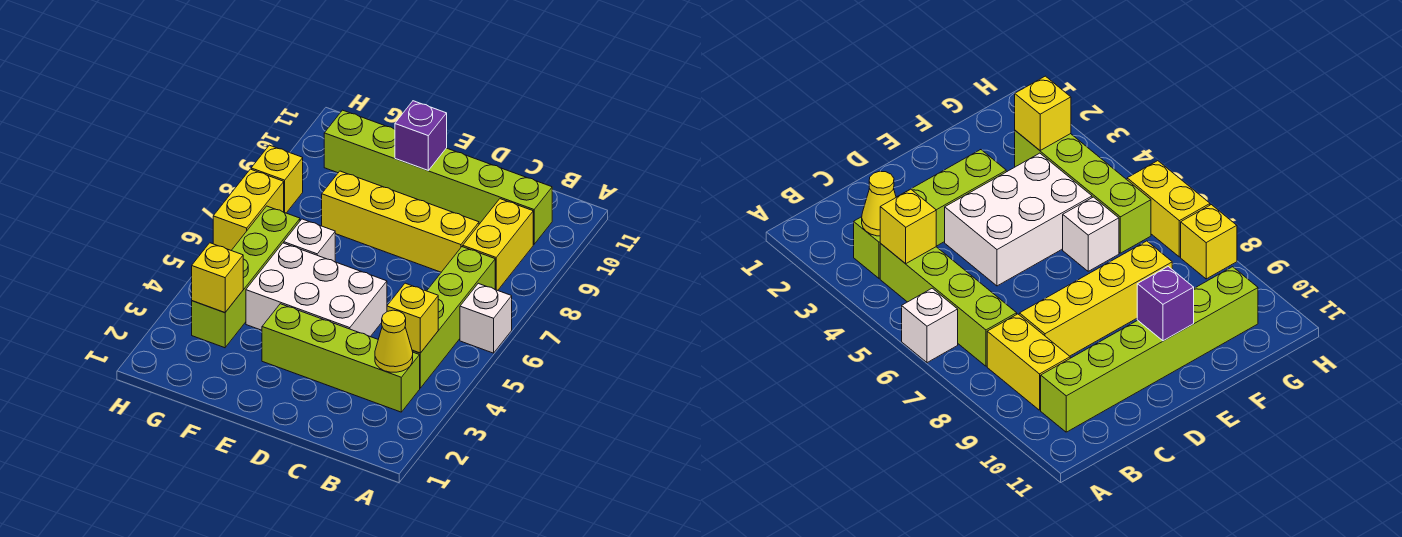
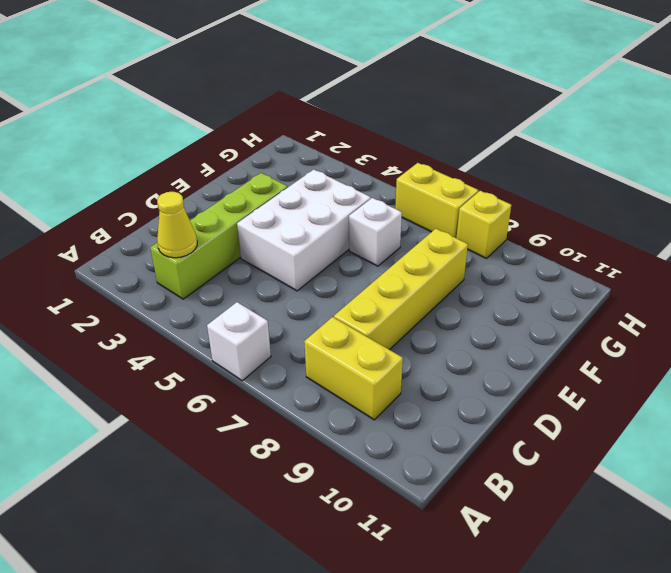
none -> lime brick B4:B7 level 1
none -> lime brick B10:G10 level 1
none -> lime brick G3:G6 level 1

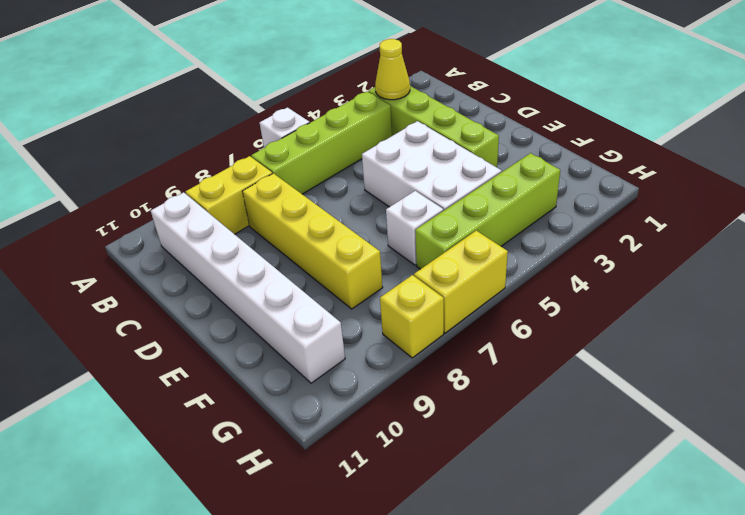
white brick B10:G10 level 1 -> lime brick B10:G10 level 1
none -> yellow brick B4 level 2
none -> purple brick E10 level 2
none -> yellow brick G3 level 2

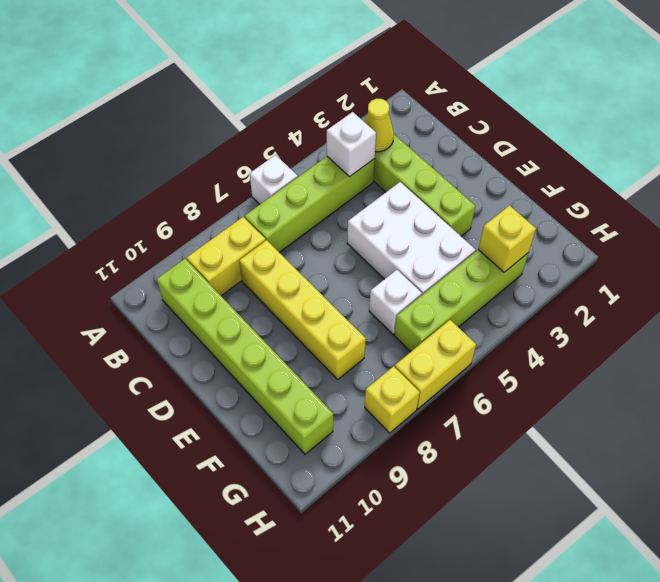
white brick B4 level 2 -> yellow brick B4 level 2
none -> purple brick E10 level 2

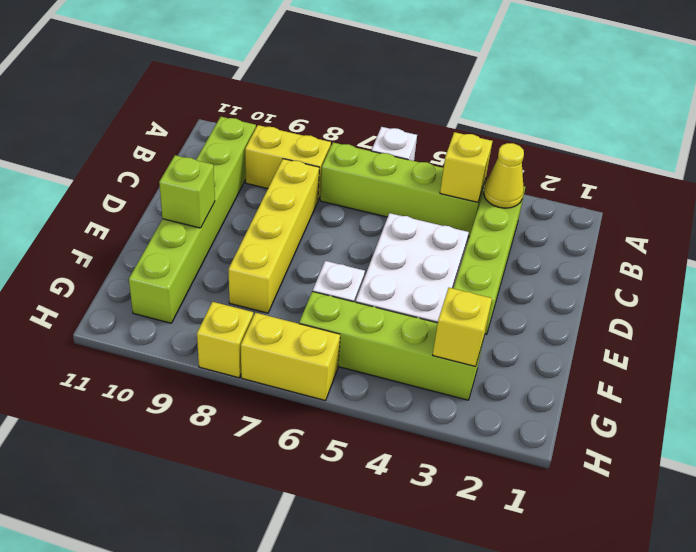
lime brick E10 level 2 -> purple brick E10 level 2

